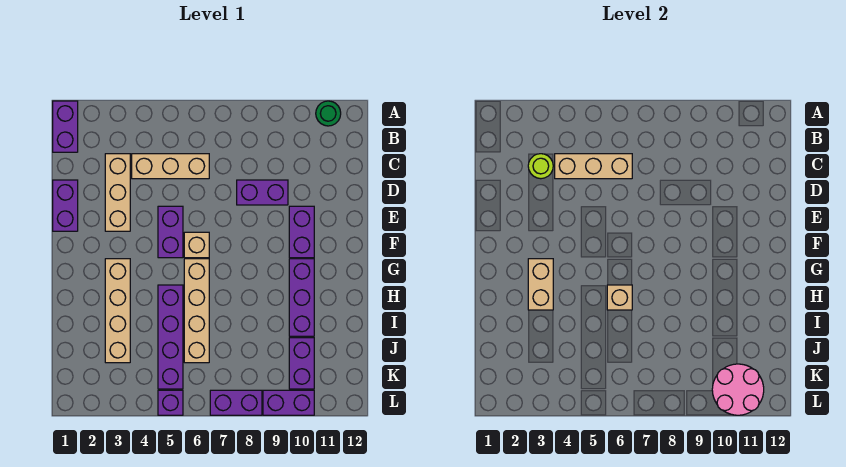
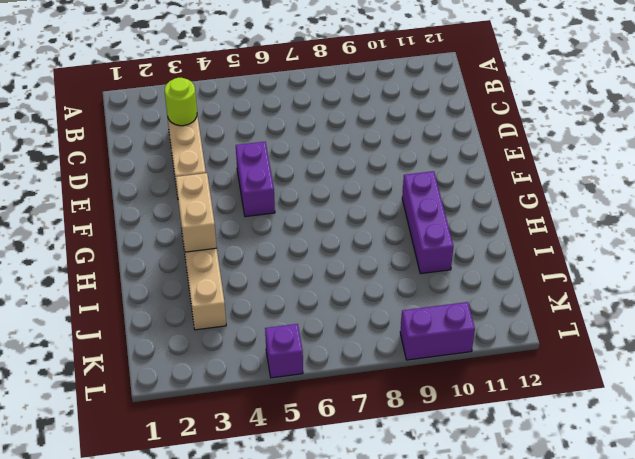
none -> purple brick A1:B1 level 1
none -> green round brick A11 level 1
none -> tan brick C4:C6 level 1

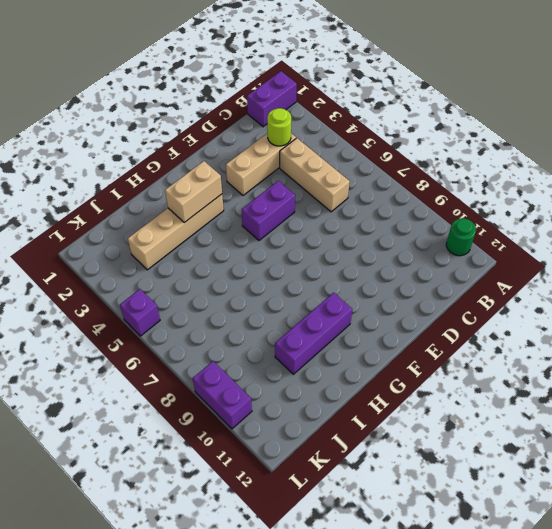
none -> purple brick D1:E1 level 1
none -> purple brick D8:D9 level 1
none -> purple brick E10:F10 level 1

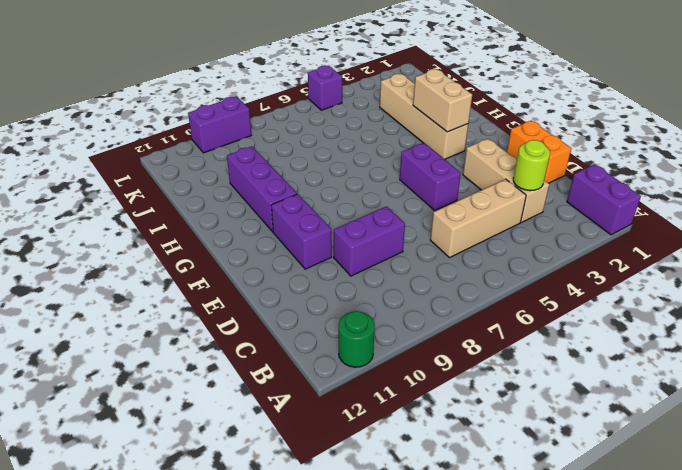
orange brick D1:E1 level 1 -> purple brick D1:E1 level 1
none -> tan brick F6 level 1
none -> tan brick G6:J6 level 1
none -> purple brick H5:K5 level 1

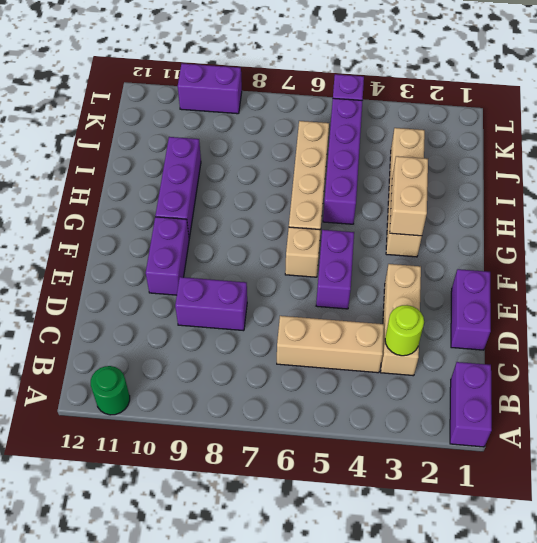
none -> purple brick J10:K10 level 1
none -> purple brick L7:L8 level 1
none -> tan brick C4:C6 level 2

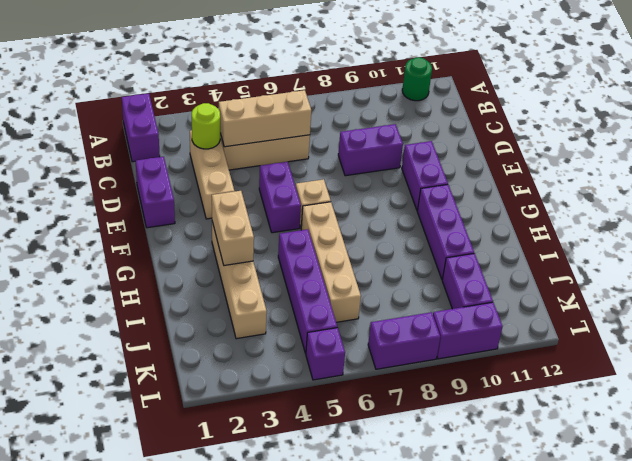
none -> tan brick H6 level 2
none -> pink round brick K10:L11 level 2

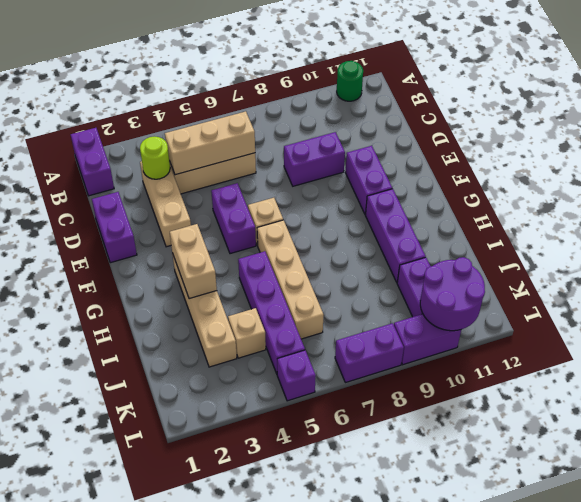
tan brick J4 level 1 -> tan brick H6 level 2
purple round brick K10:L11 level 2 -> pink round brick K10:L11 level 2

